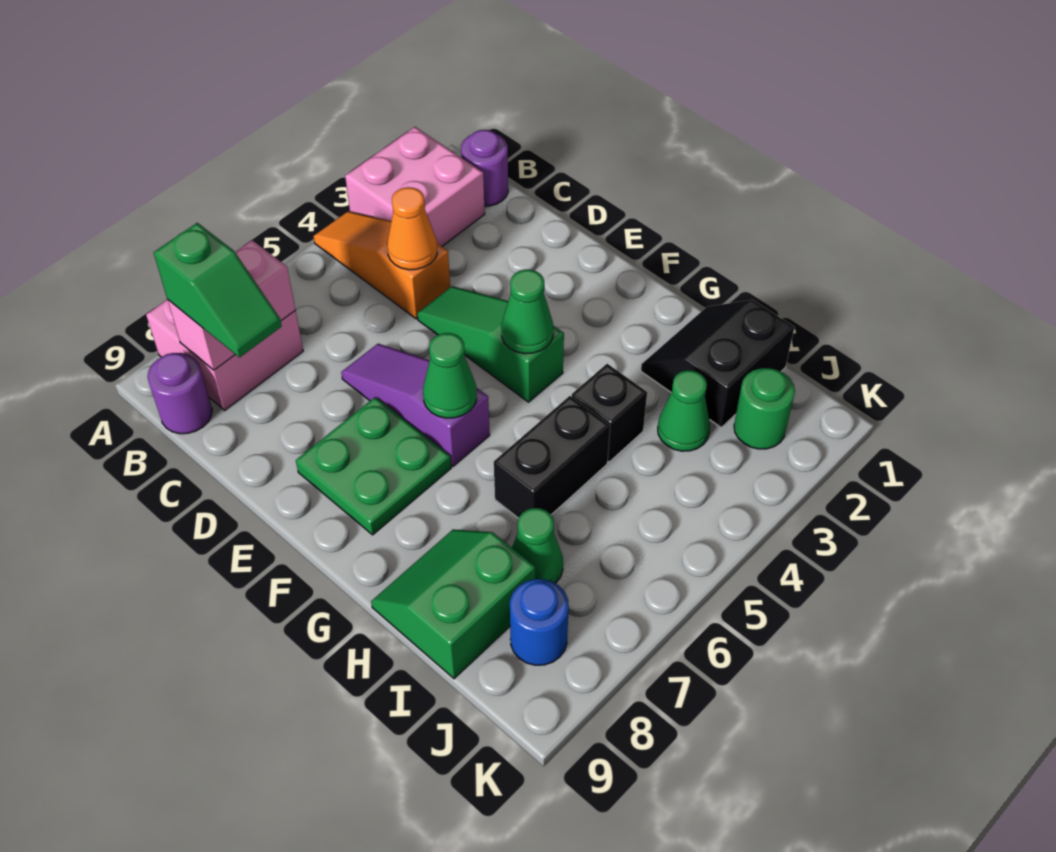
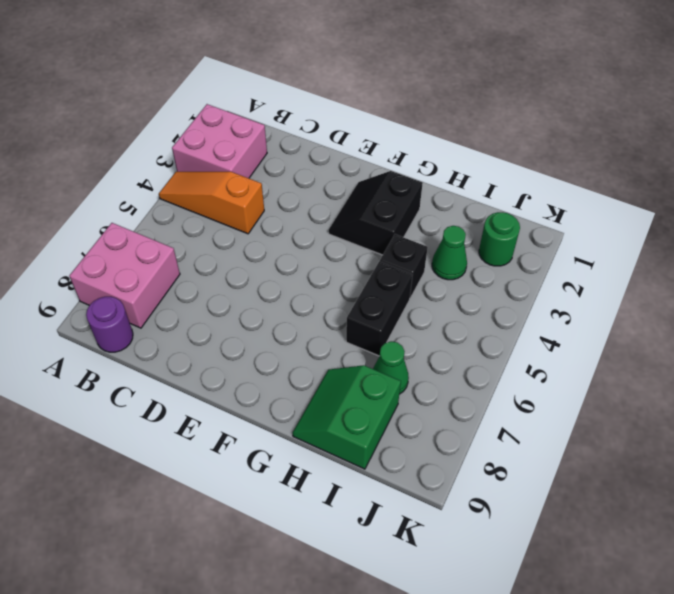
black slope F2:G3 level 1 top G -> black slope H1:I2 level 1 top I
none -> purple round brick B1 level 1
none -> green slope D4:F4 level 1 top F
none -> purple slope D6:F6 level 1 top F

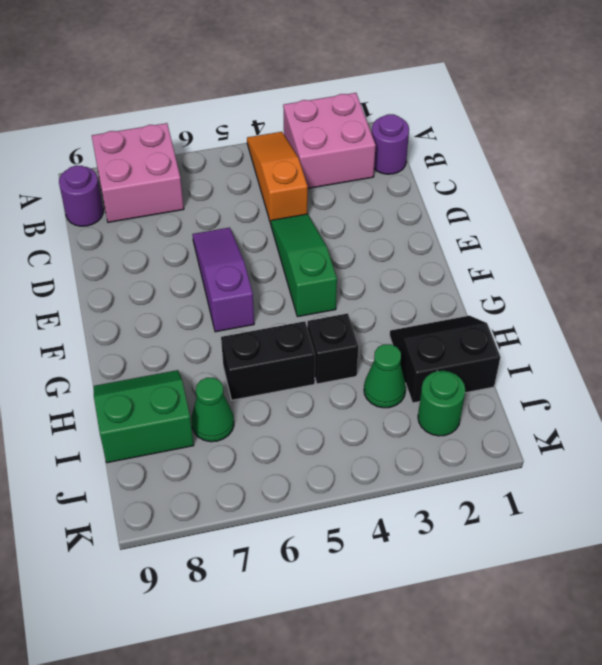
none -> green plate E7:F8 level 1
none -> blue round brick J8 level 1
none -> pink brick B7:B8 level 2

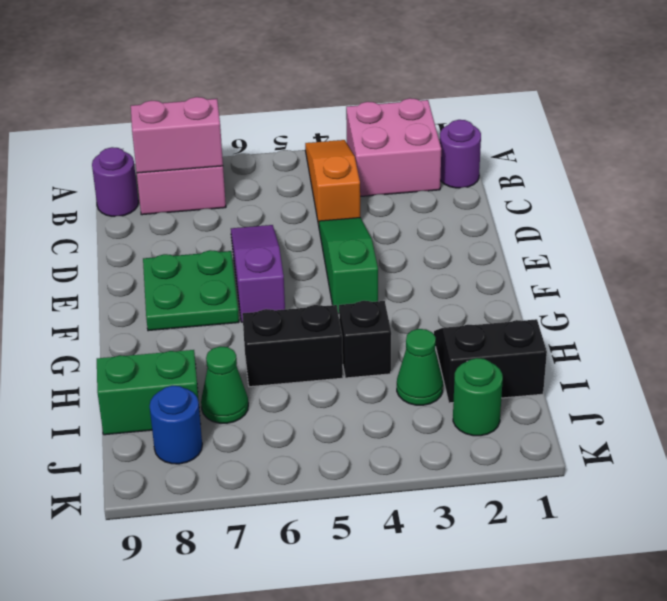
none -> orange cone C4 level 2
none -> green cone F4 level 2
none -> green cone F6 level 2

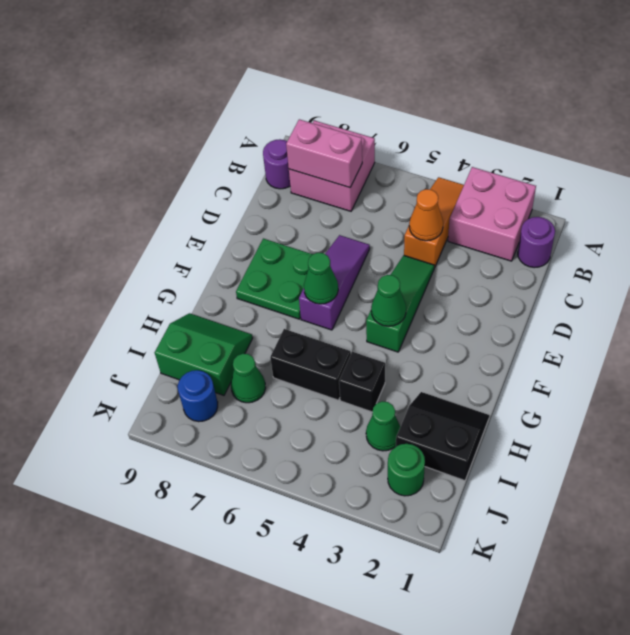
none -> green slope B8:C8 level 3 top B

